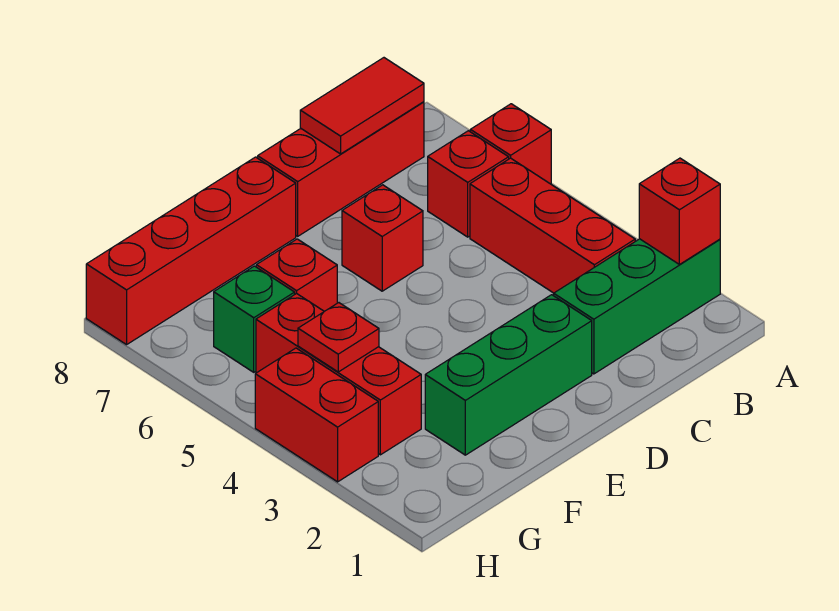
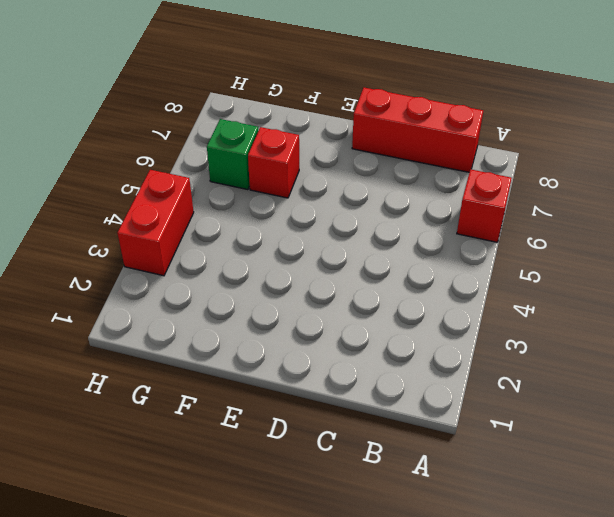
none -> green brick A2:C2 level 1
none -> red brick B3:B5 level 1
none -> red brick B6 level 1

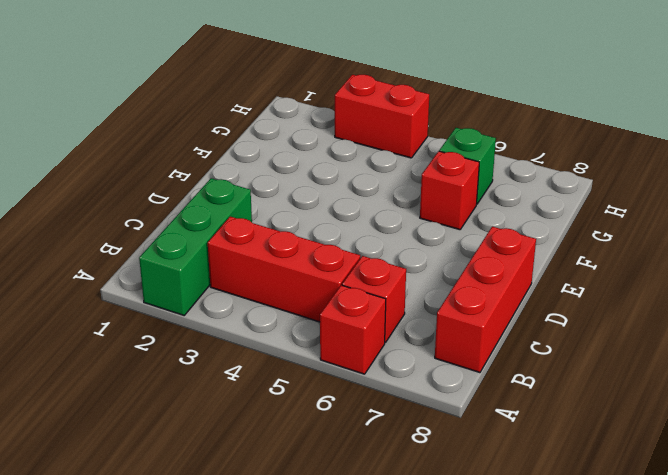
none -> green brick D2:F2 level 1
none -> red brick D6 level 1
none -> red brick E8:H8 level 1

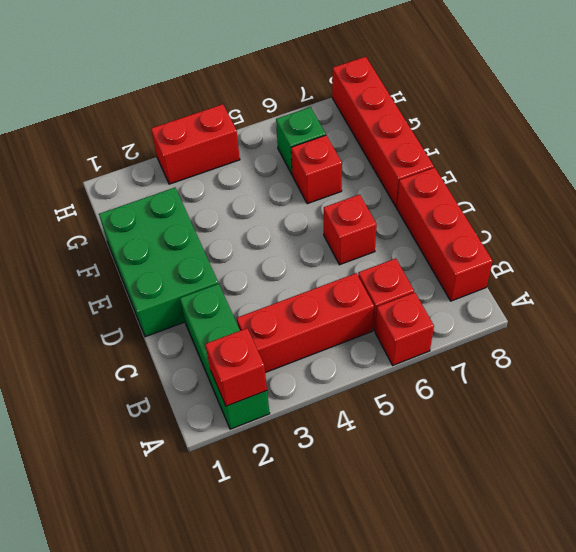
green brick D1:F2 level 1 -> green brick D2:F2 level 1
none -> red brick G3:G5 level 1
none -> red tile B8:C8 level 2
none -> red plate G4 level 2

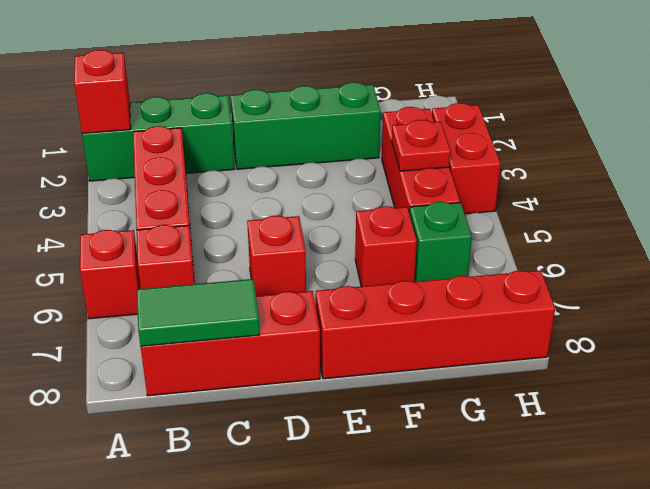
green tile B8:C8 level 2 -> red tile B8:C8 level 2

